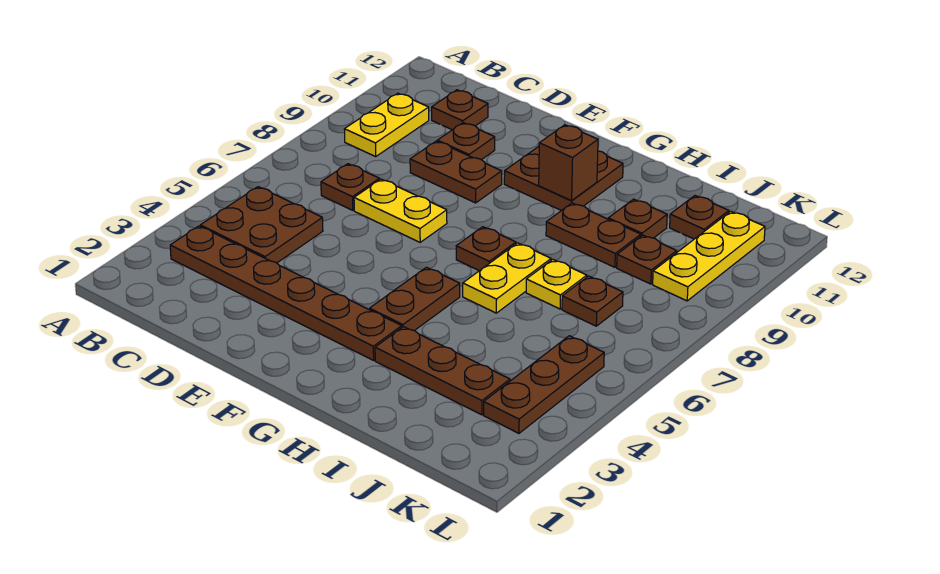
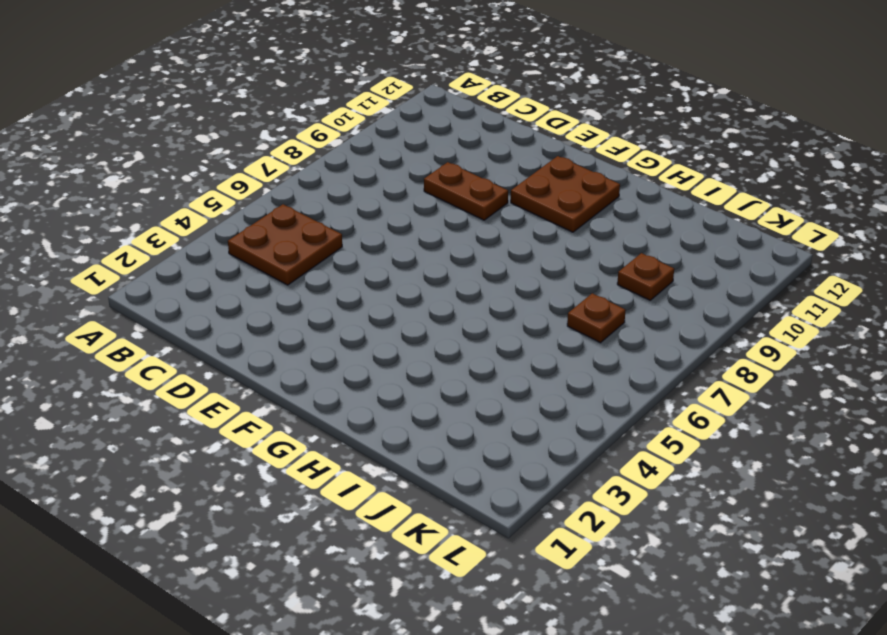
none -> brown plate B3:G3 level 1
none -> yellow plate B9:B10 level 1
none -> brown plate C7 level 1

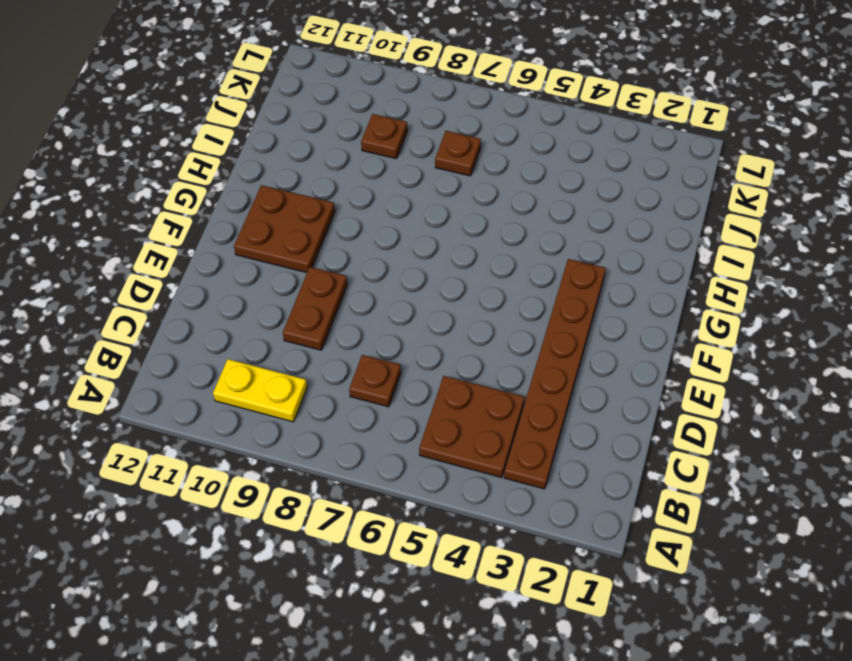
none -> brown plate C11 level 1
none -> yellow plate D7:E7 level 1
none -> brown plate D10 level 1

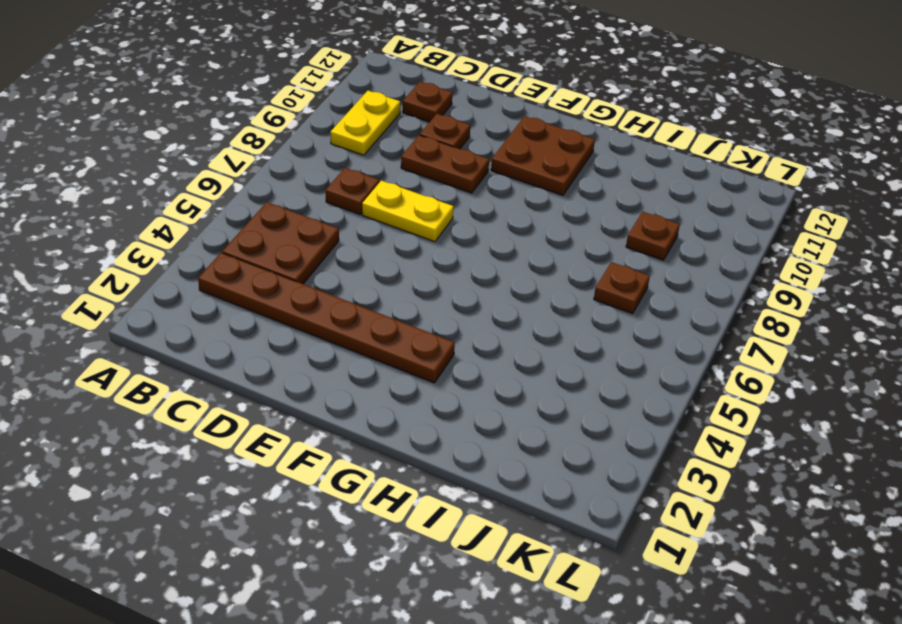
none -> brown plate G4:G5 level 1
none -> brown plate G7 level 1
none -> brown plate H3:J3 level 1

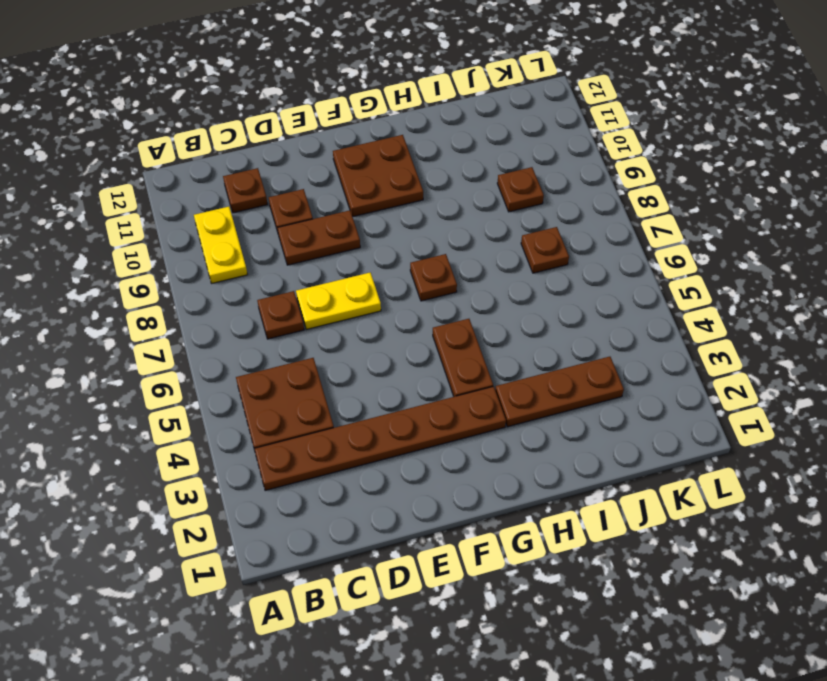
none -> yellow plate H6:H7 level 1
none -> brown plate H9:I9 level 1
none -> yellow plate I7 level 1

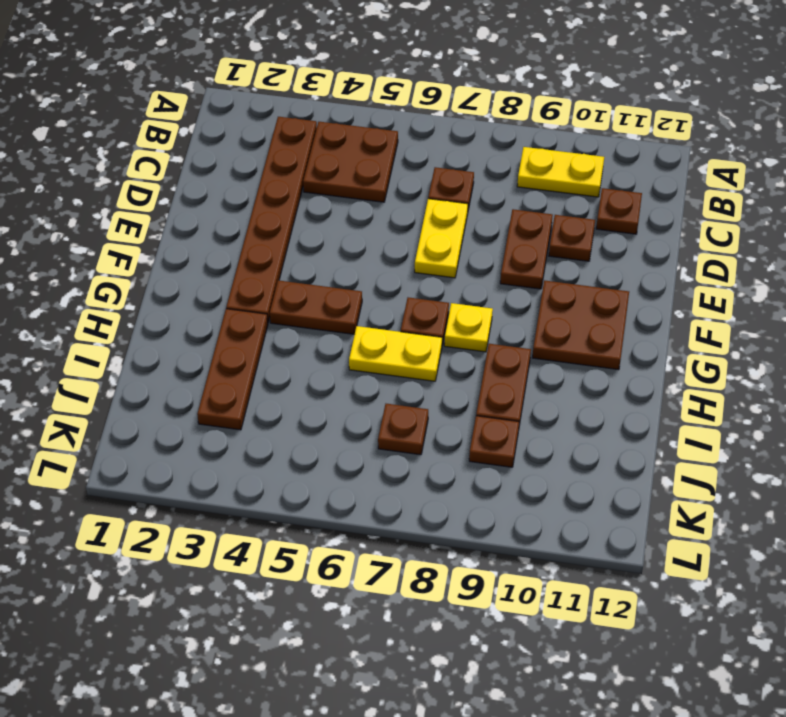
yellow plate G8 level 1 -> yellow plate I7 level 1
none -> brown plate I10 level 1
none -> brown plate J11 level 1
none -> brown plate K3:K5 level 1

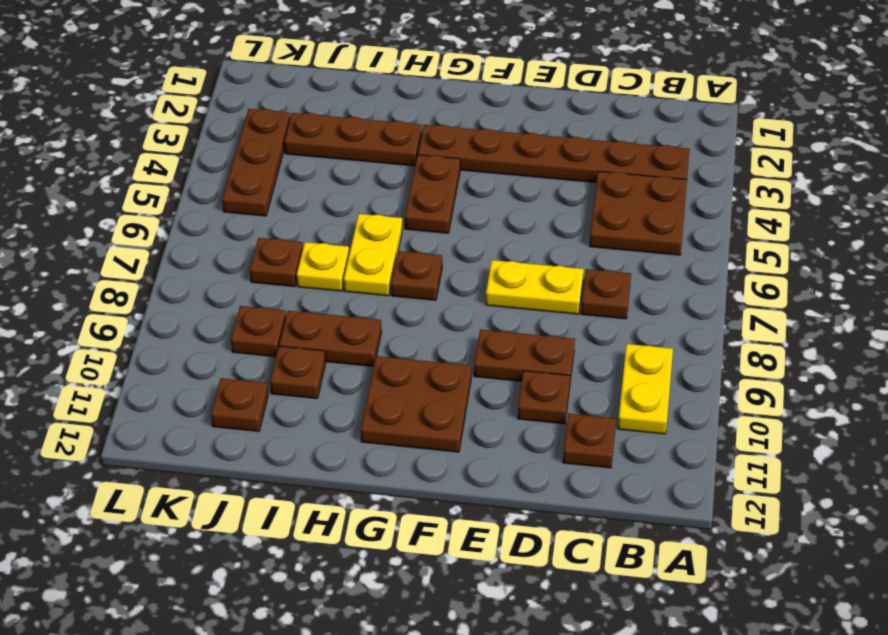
none -> yellow plate K9:K11 level 1
none -> brown brick G10 level 2

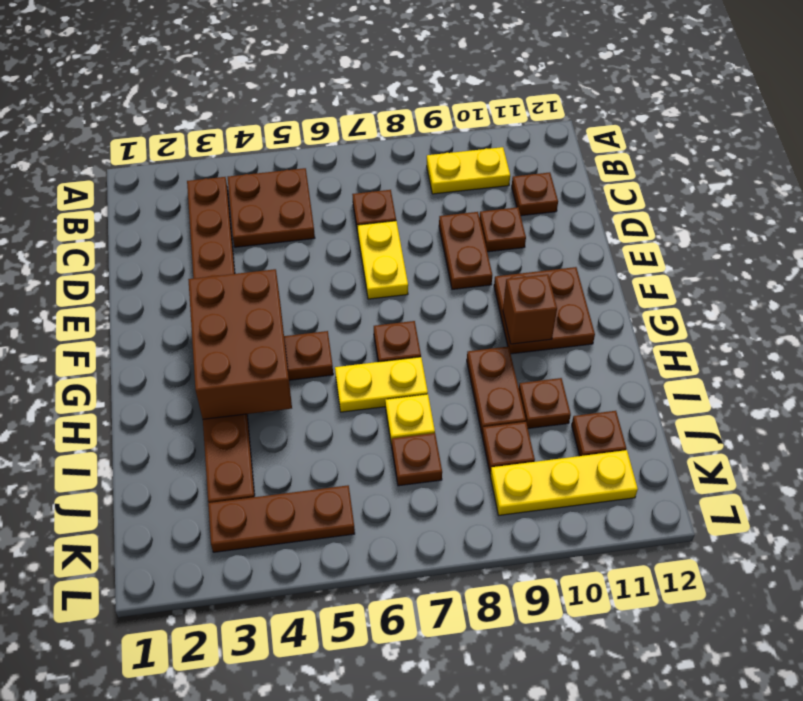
brown brick F3:H4 level 2 -> none

